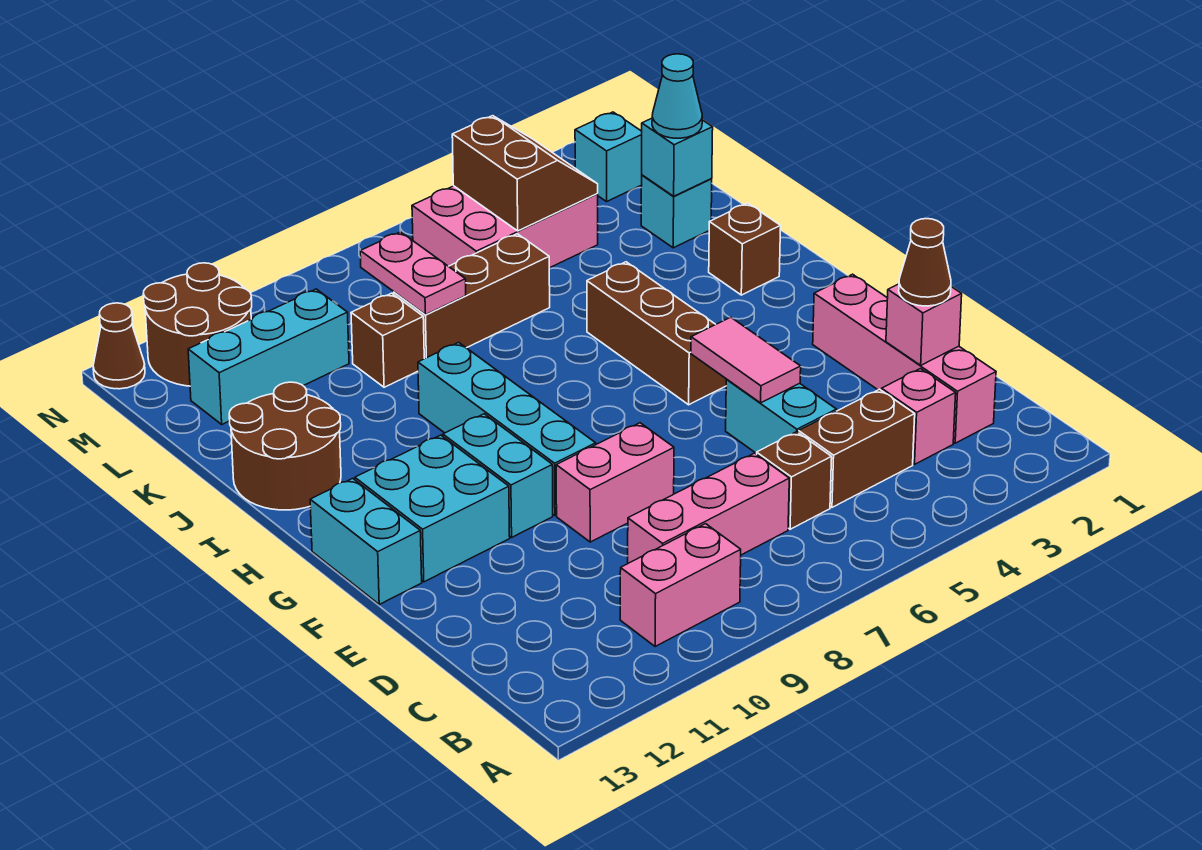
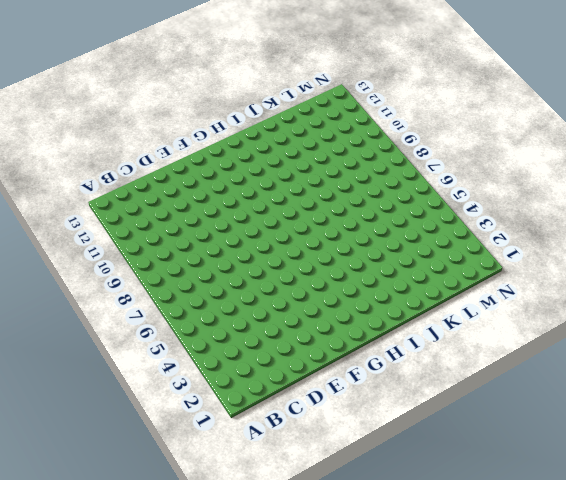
none -> pink brick B9:B10 level 1
none -> pink brick C2:F2 level 1
none -> pink brick C3 level 1
none -> brown brick C4:C5 level 1

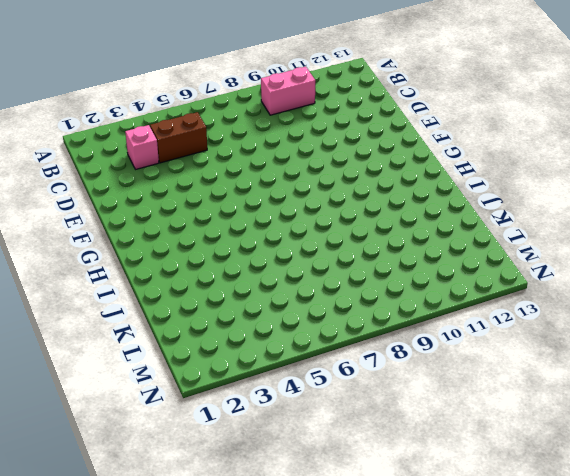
none -> pink brick C2:F2 level 1
none -> brown brick C6 level 1
none -> pink brick C7:C9 level 1
none -> cyan brick D5:E5 level 1

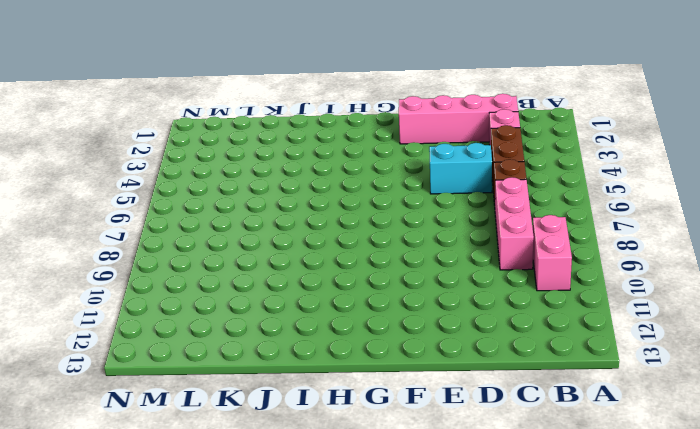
none -> pink brick E8:E9 level 1
none -> cyan brick F9:I9 level 1
none -> cyan brick F10:G10 level 1
none -> cyan brick F11:G12 level 1

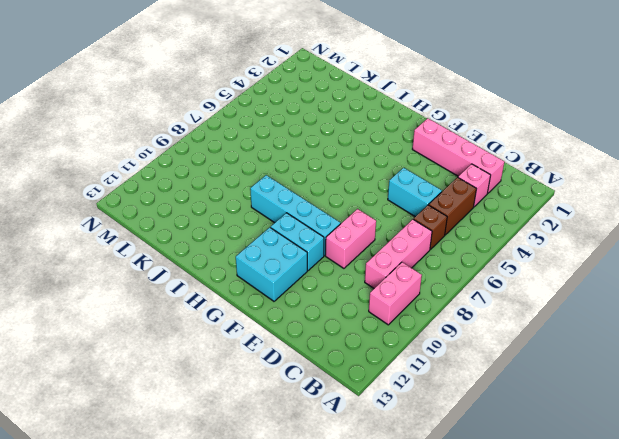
none -> cyan brick F13:G13 level 1
none -> brown brick G5:I5 level 1
none -> brown brick I2 level 1
none -> brown round brick I12:J13 level 1

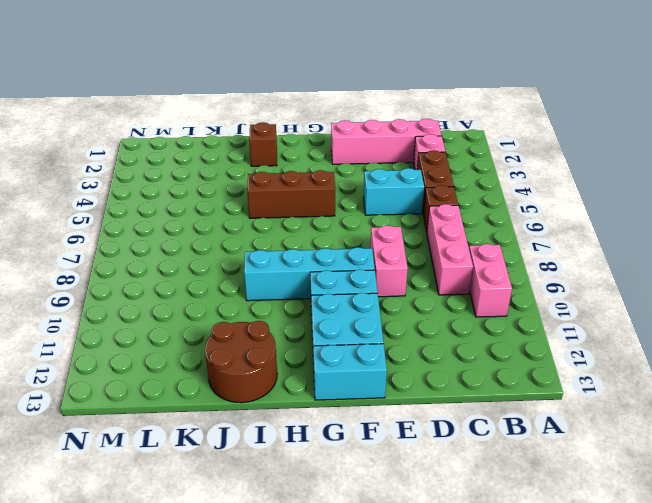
none -> cyan brick K2 level 1
none -> brown brick K6:K8 level 1
none -> brown brick K9 level 1
none -> pink brick L4:M6 level 1

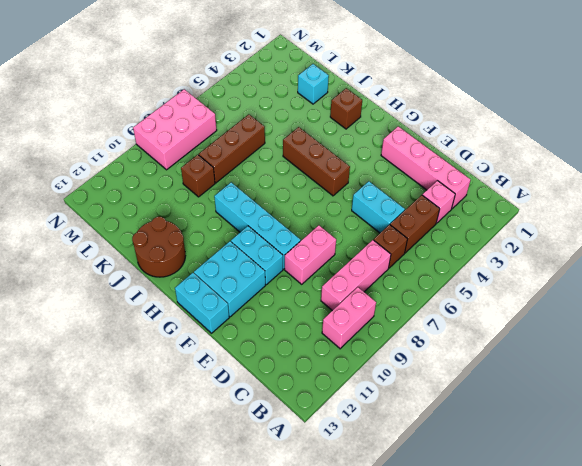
pink brick M7:N9 level 1 -> pink brick L4:M6 level 1
none -> cyan brick L10:L12 level 1
none -> cyan brick M2 level 1
none -> brown round brick M11:N12 level 1
none -> brown cone N13 level 1

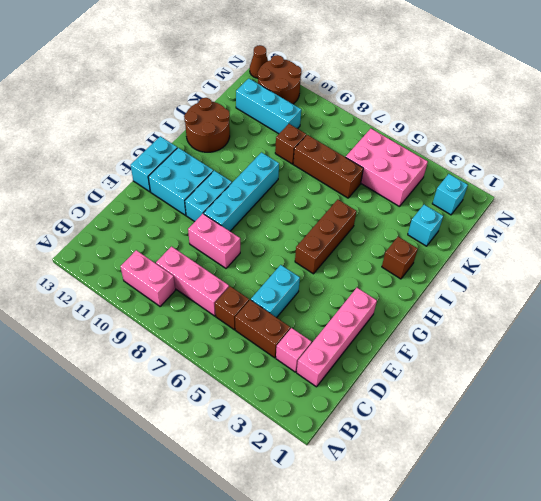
none -> pink brick D2 level 2
none -> pink tile E5:F5 level 2
none -> cyan brick K2 level 2
none -> pink plate K8:L8 level 2

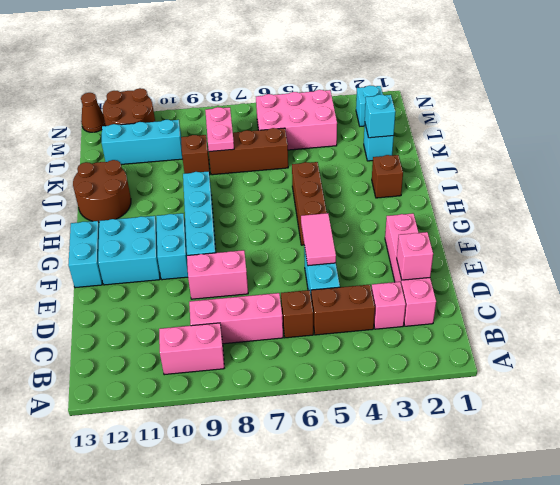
none -> brown slope L4:M5 level 2 top 5
none -> brown cone D2 level 3
none -> cyan cone K2 level 3

